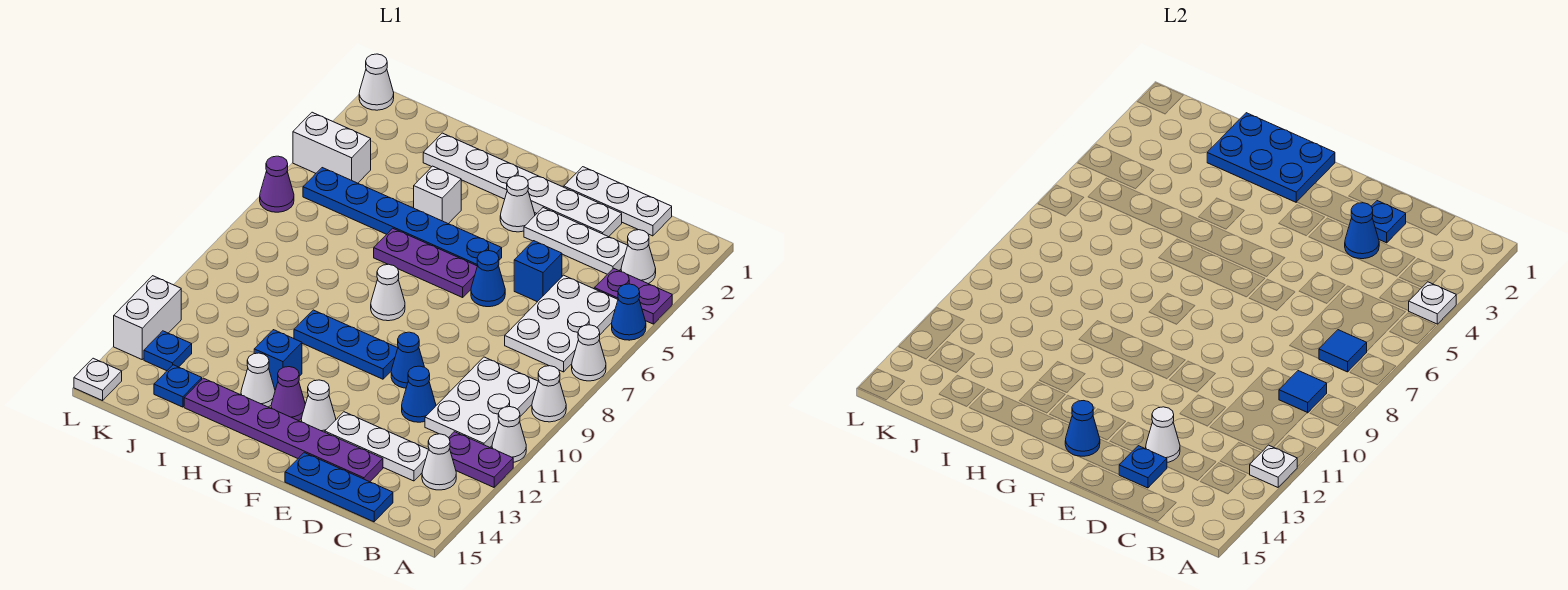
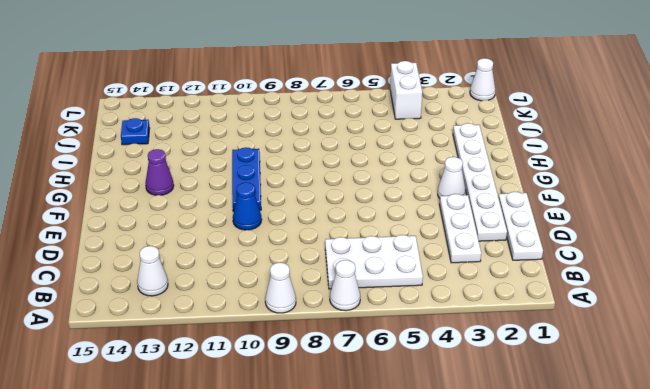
none -> purple plate A4:B4 level 1
none -> blue cone A5 level 1
none -> white cone A11 level 1
none -> purple plate A12:B12 level 1

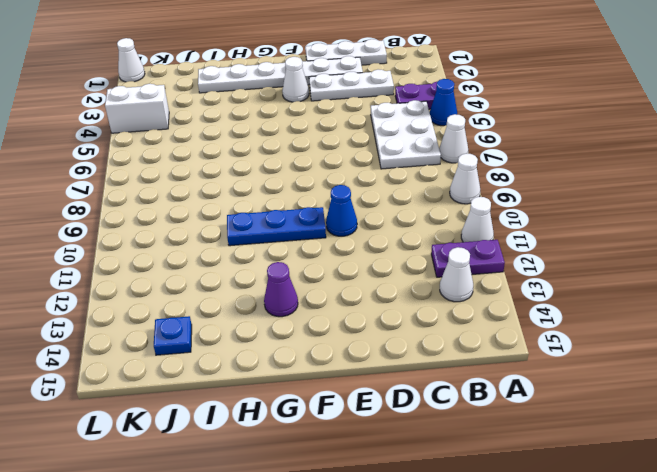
none -> white cone B3 level 1
none -> white plate B9:C11 level 1
none -> white plate C13:E13 level 1
none -> blue plate C15:E15 level 1

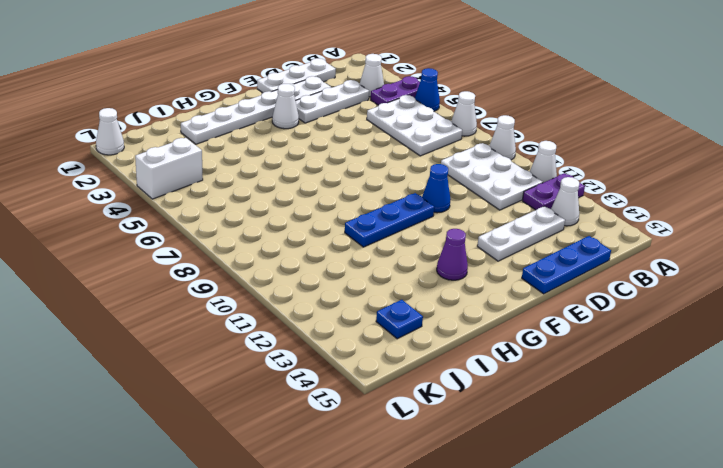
none -> blue brick D5 level 1
none -> blue cone D11 level 1
none -> purple plate D14:I14 level 1
none -> blue cone E6 level 1

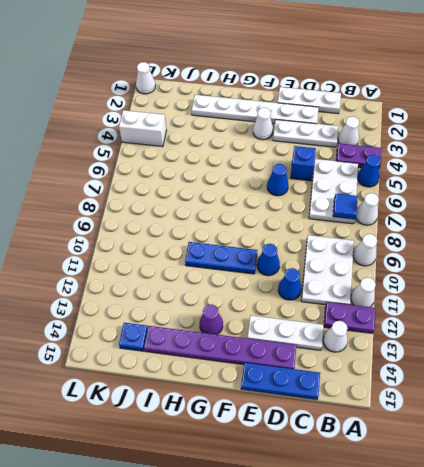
none -> blue plate F5:K5 level 1
none -> purple plate F6:H6 level 1
none -> white cone F13 level 1
none -> white cone G8 level 1

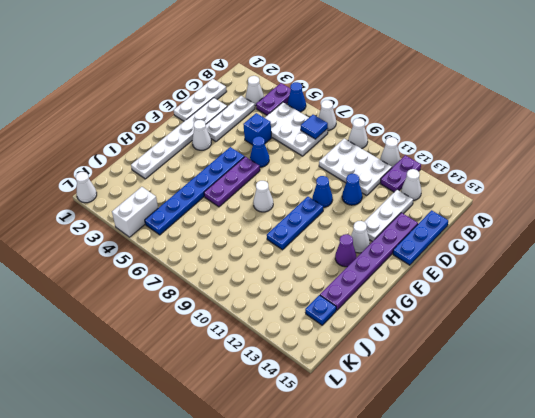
none -> white brick H4 level 1
none -> blue brick H12 level 1
none -> white cone H13 level 1
none -> blue plate K13 level 1

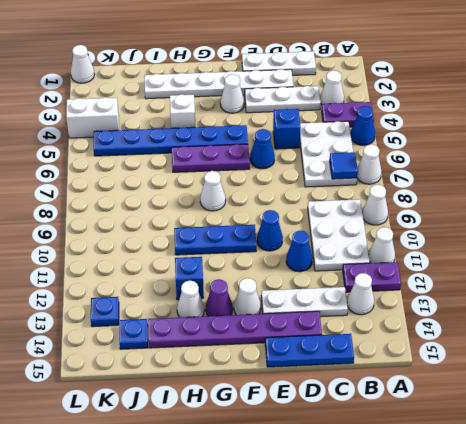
none -> purple cone L6 level 1
none -> white brick L12:L13 level 1
none -> white plate L15 level 1
none -> white plate A4 level 2

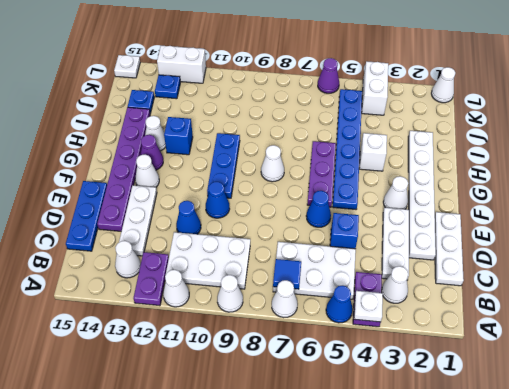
none -> white plate A12 level 2
none -> blue tile B9 level 2
none -> blue plate D2 level 2
none -> blue cone D3 level 2

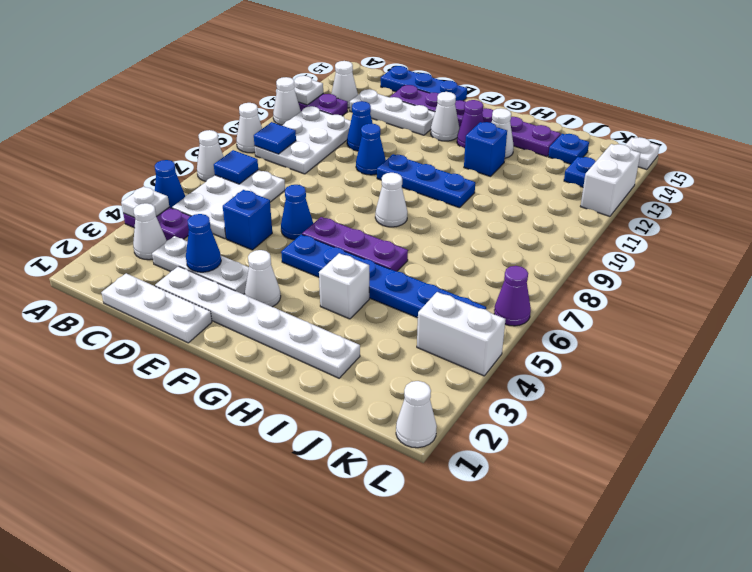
none -> blue plate D2 level 2
none -> white cone D13 level 2
none -> blue plate D14 level 2
none -> blue cone F14 level 2

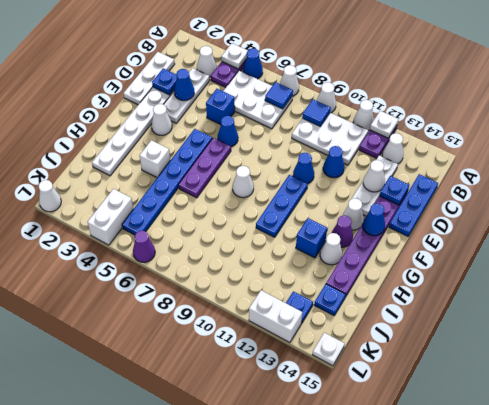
none -> blue plate G1:I2 level 2

